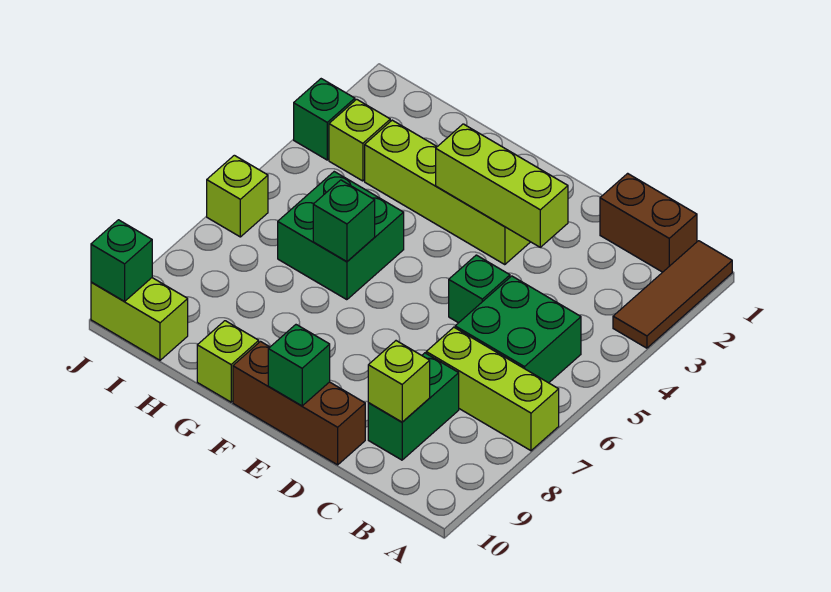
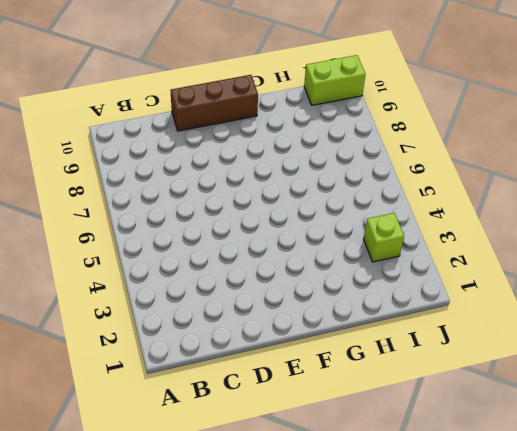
none -> brown tile A1:A3 level 1
none -> lime brick A7:C7 level 1
none -> brown brick B1:C1 level 1

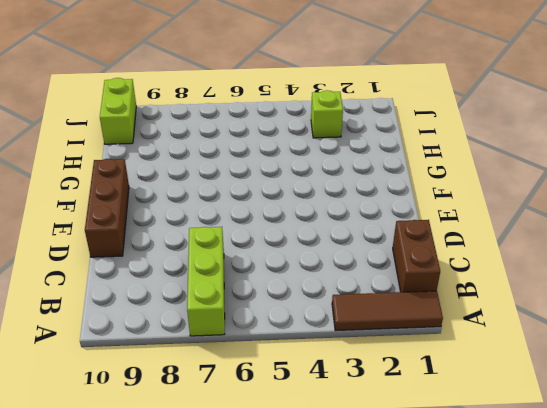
none -> green brick B5:C6 level 1
none -> green brick C8:C9 level 1
none -> green brick D5 level 1

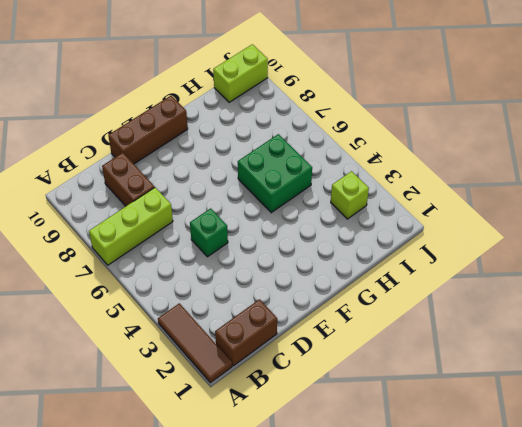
brown brick C8:C9 level 1 -> green brick C8:C9 level 1
none -> green brick B5:C6 level 1
none -> lime brick E3:H3 level 1
none -> lime brick G10 level 1

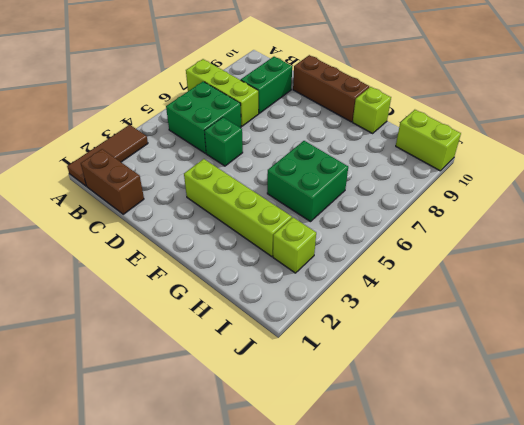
none -> green brick J3 level 1
none -> lime brick J6 level 1
none -> lime brick C9 level 2

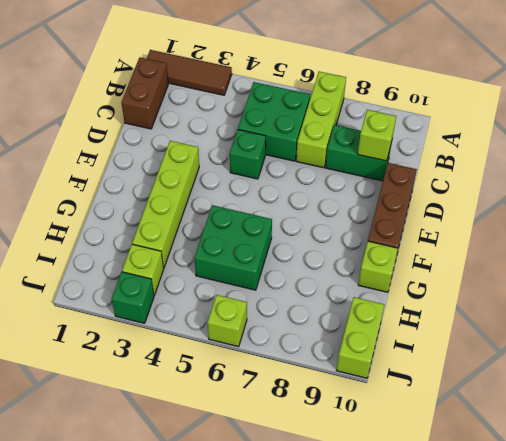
none -> lime brick D3:F3 level 2
none -> green brick E10 level 2
none -> green brick G6 level 2

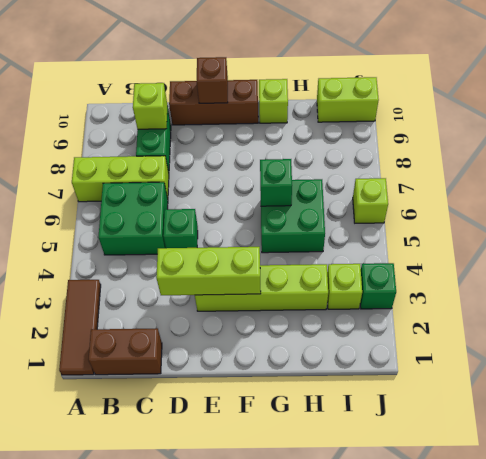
brown brick E10 level 2 -> green brick E10 level 2
none -> green brick J10 level 2

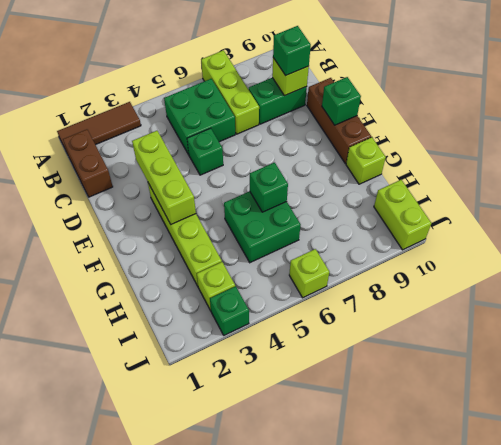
green brick C9 level 3 -> green brick J10 level 2

